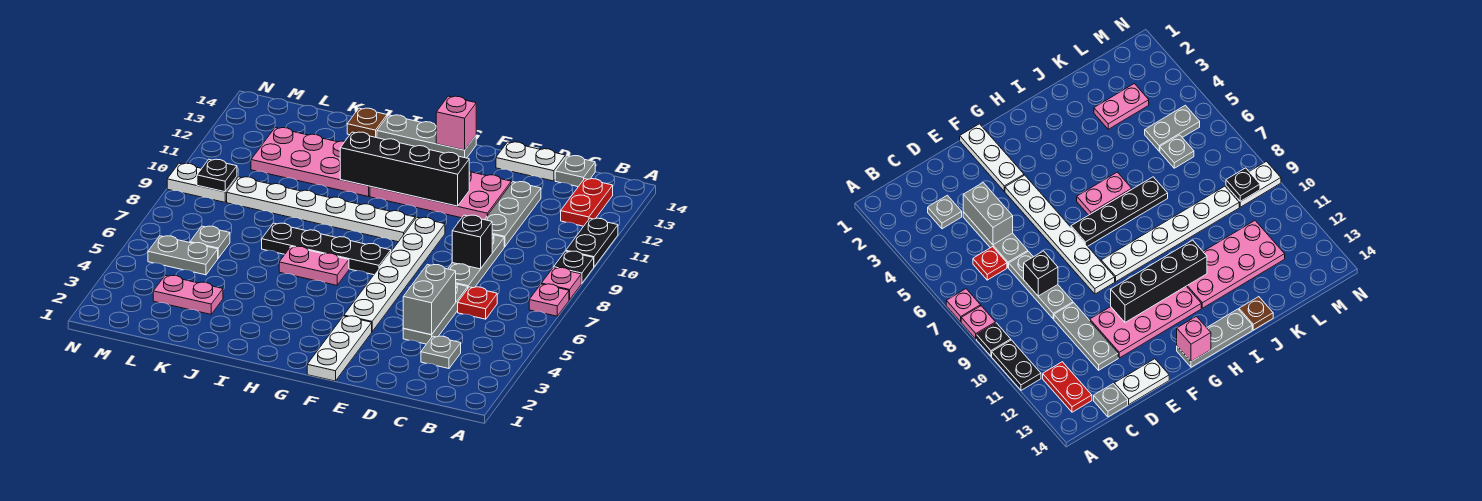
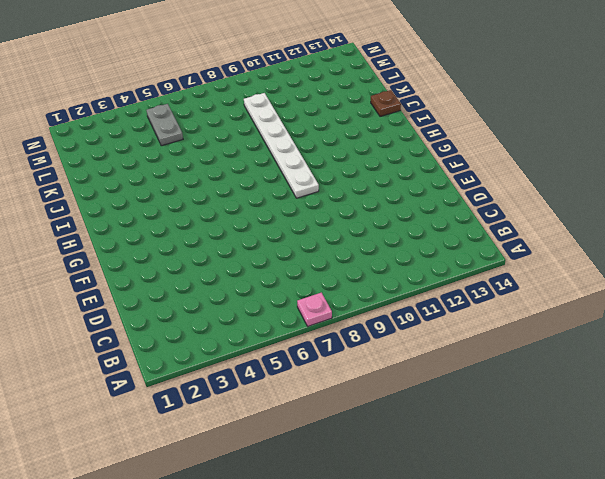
none -> pink plate A8 level 1
none -> black plate A9 level 1
none -> black plate A10:A11 level 1
none -> red plate B12:B13 level 1

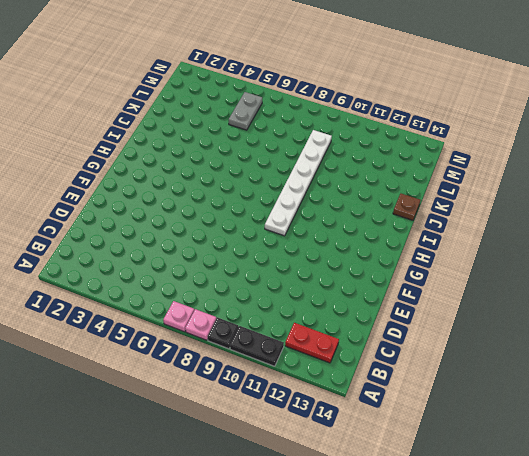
none -> grey plate C3 level 1
none -> red plate C6 level 1
none -> grey plate C14 level 1
none -> grey plate D4:D6 level 1

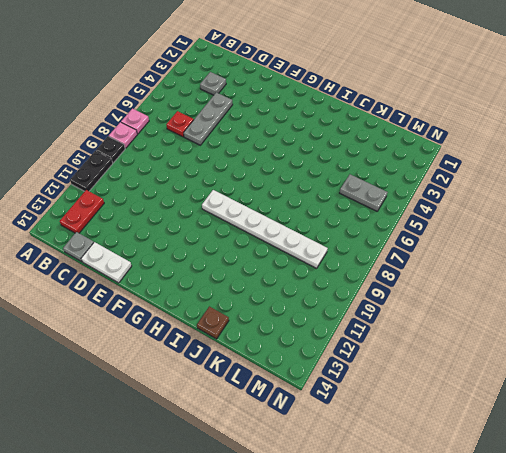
none -> grey plate D7:D9 level 1
none -> grey plate D10:D12 level 1
none -> pink plate E11:H12 level 1
none -> white plate F1:F3 level 1

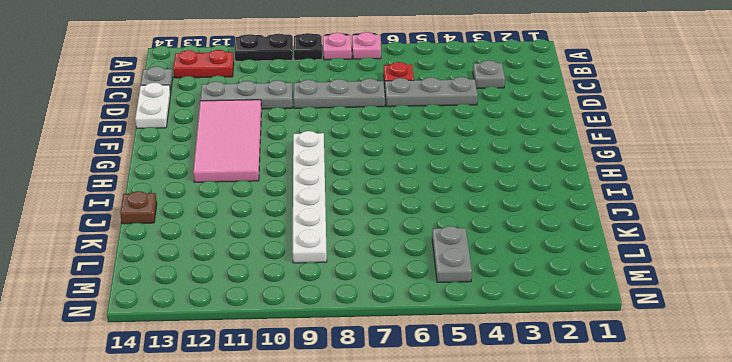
pink tile E11:H12 level 1 -> pink plate E11:H12 level 1
none -> white plate F1:F3 level 1
none -> white plate F4:F9 level 1
none -> black plate G7:J7 level 1
none -> grey plate G14:I14 level 1

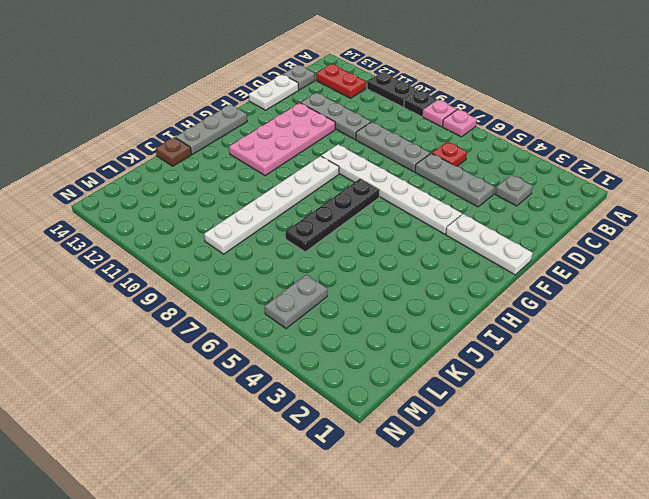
none -> pink plate H6:I6 level 1
none -> pink plate I11:L12 level 1
none -> pink plate K3:L3 level 1
none -> grey plate L6 level 1

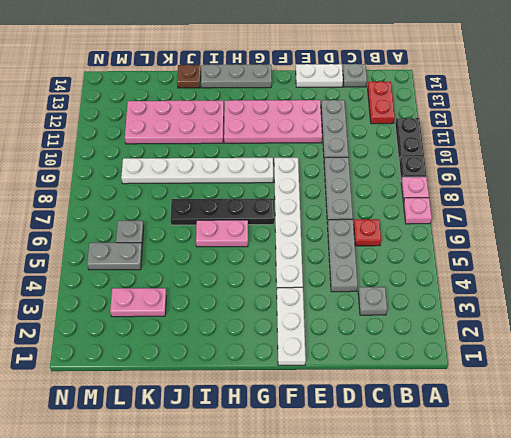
none -> white plate M9:N9 level 1
none -> grey brick D4:D5 level 2
none -> black brick D8 level 2
none -> black brick F11:I11 level 2

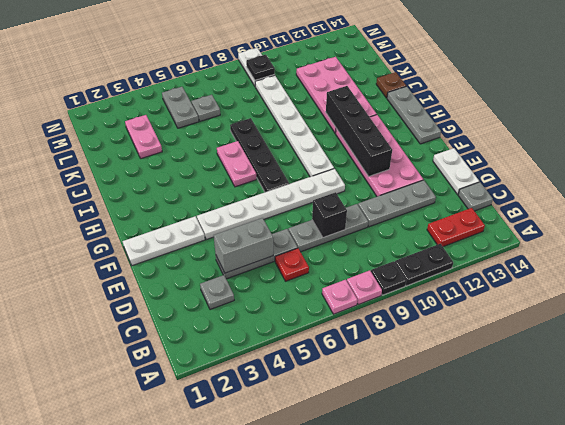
none -> pink brick G14 level 2

